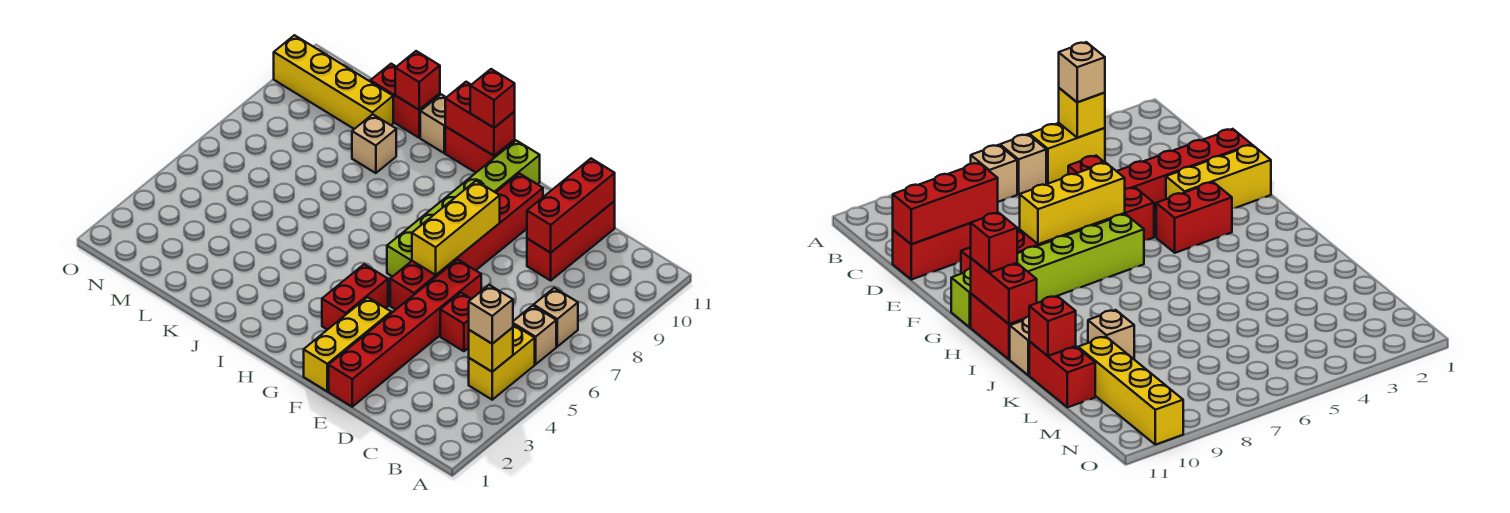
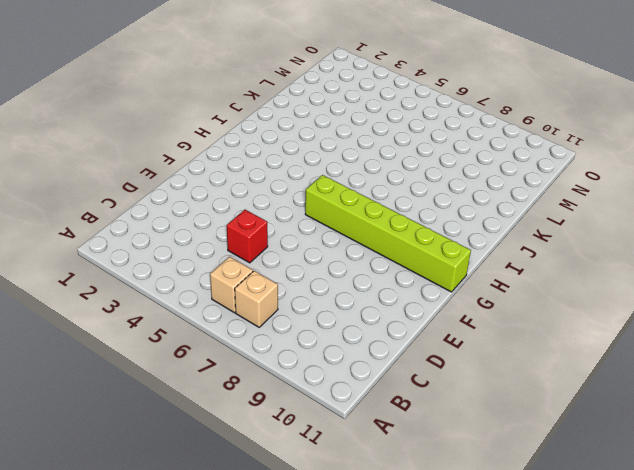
none -> yellow brick B4:B5 level 1
none -> red brick D9:D11 level 1
none -> red brick E1:E6 level 1

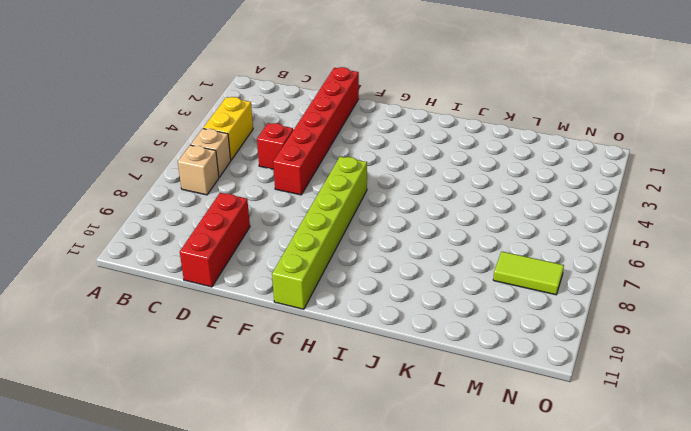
lime tile M8:N8 level 1 -> none
none -> yellow brick F1:F3 level 1
none -> red brick F5:F10 level 1
none -> red brick G3:G4 level 1

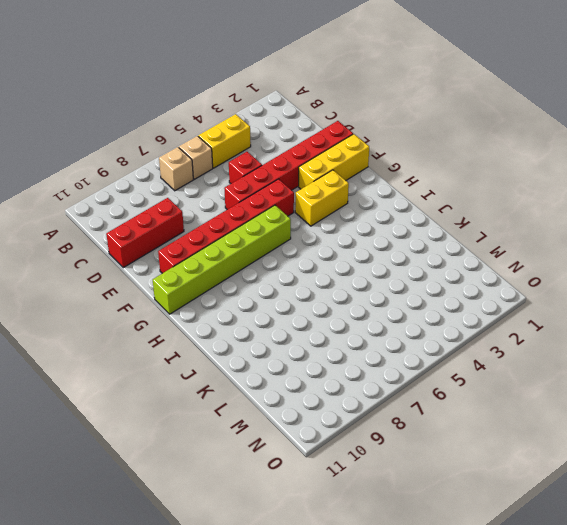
yellow brick G3:G4 level 1 -> red brick G3:G4 level 1
none -> red brick H11:I11 level 1
none -> tan brick J11 level 1
none -> tan brick K9 level 1

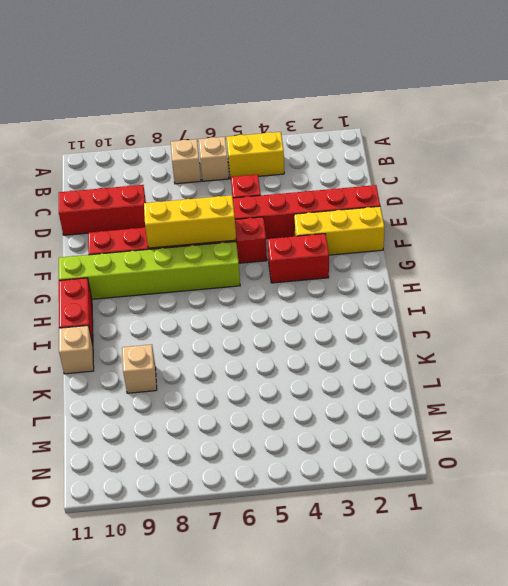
none -> red brick K11:L11 level 1
none -> yellow brick L10:O10 level 1
none -> yellow brick B4 level 2

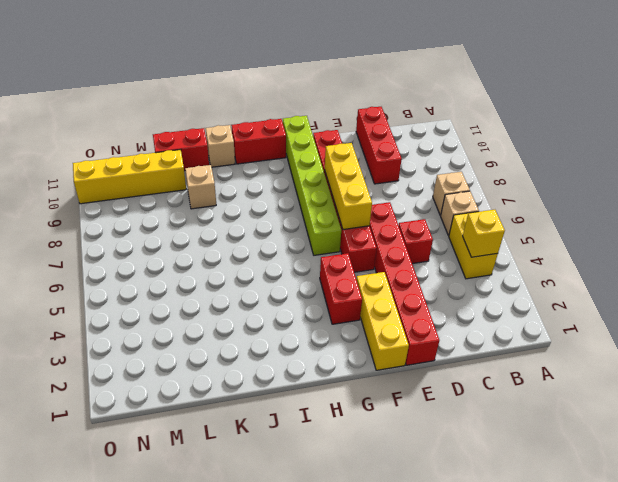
none -> red brick D9:D11 level 2
none -> red brick H11:I11 level 2
none -> red brick K11 level 2

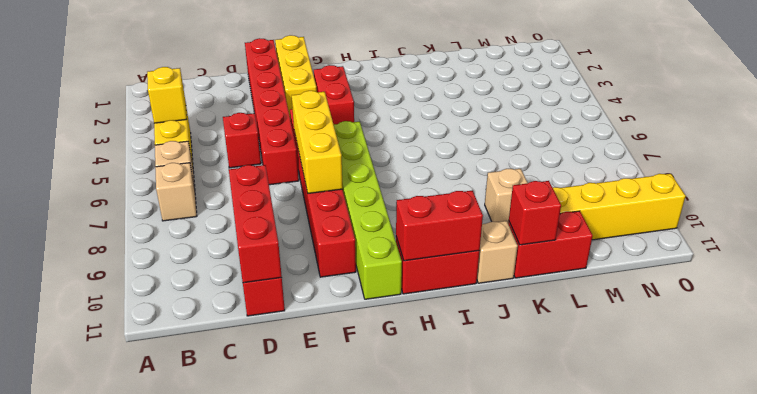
none -> tan brick B4 level 3
none -> red brick H11 level 3

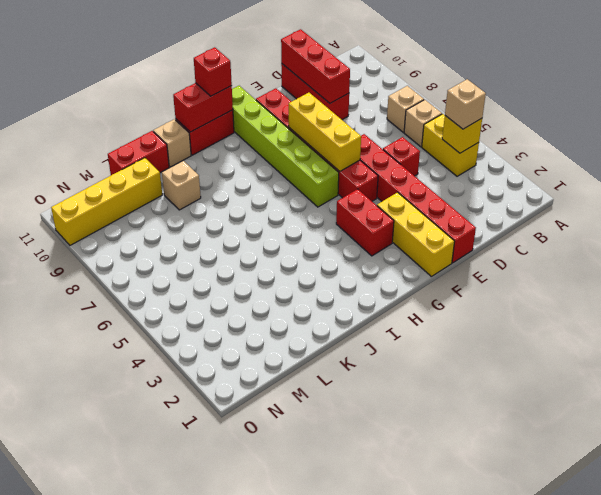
none -> red brick K11 level 2

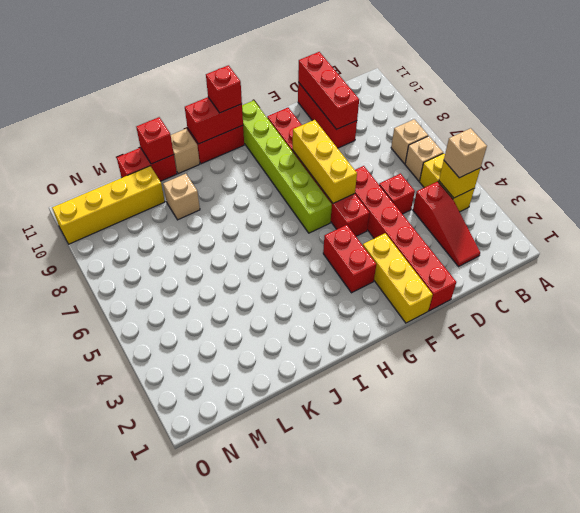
red slope C2:C4 level 1 top 4 -> none

